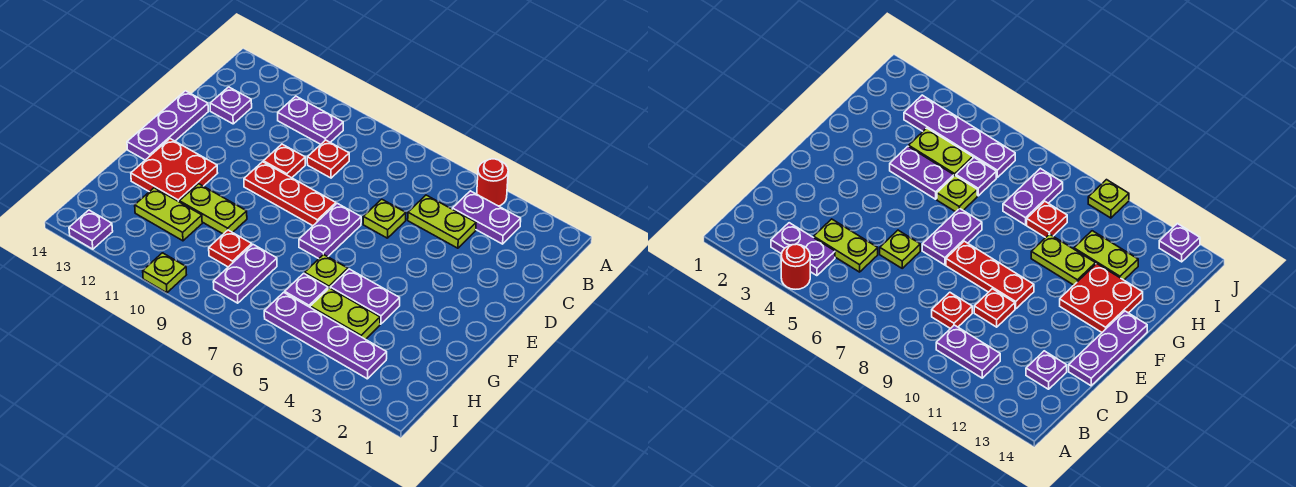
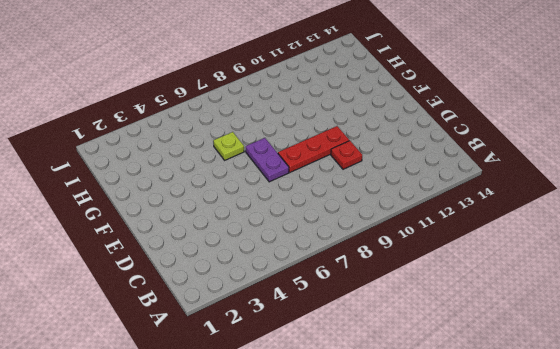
none -> red round brick A4 level 1
none -> purple plate B3:B4 level 1
none -> purple plate B10:B11 level 1

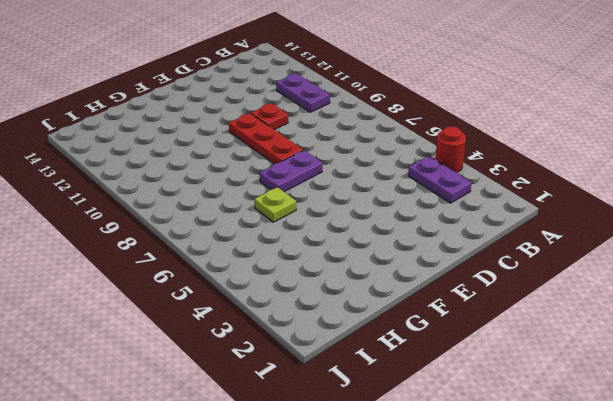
none -> lime plate C4:C5 level 1
none -> red plate C9 level 1
none -> purple plate C13 level 1

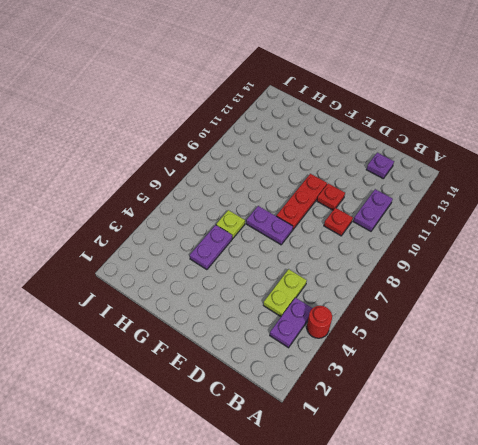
none -> lime plate D6 level 1
none -> purple plate D14:F14 level 1
none -> red plate F12:G13 level 1

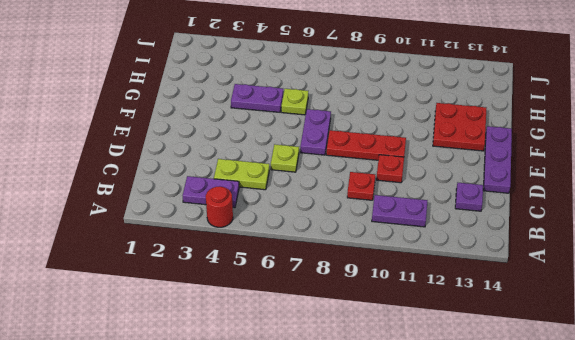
none -> lime plate G10:G11 level 1
none -> lime plate H4:H5 level 1
none -> purple plate H6 level 1

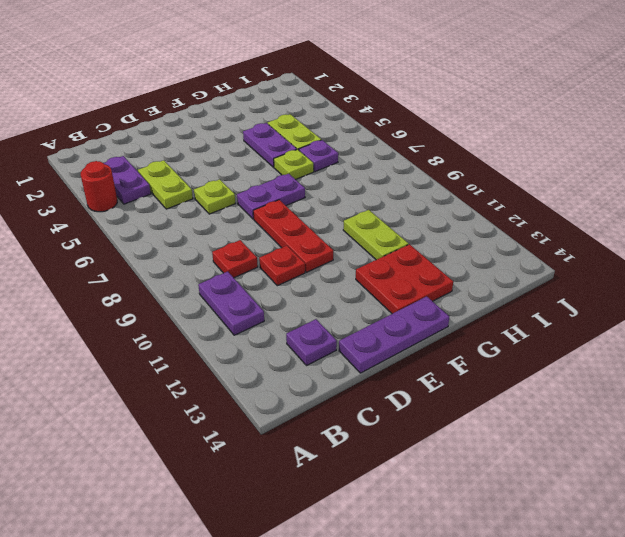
none -> purple plate H8:I8 level 1
none -> red plate H9 level 1
none -> lime plate H11:H12 level 1

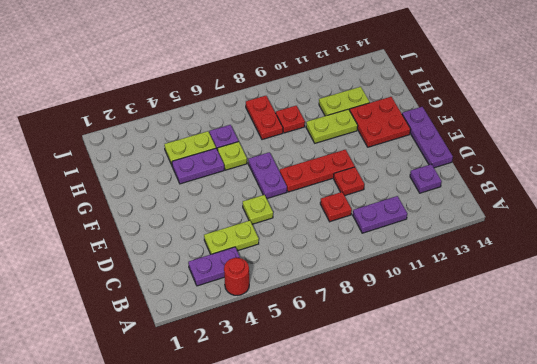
red plate H8:I8 level 1 -> purple plate H8:I8 level 1
none -> purple plate I3:I6 level 1
none -> lime plate J10 level 1
none -> purple plate J13 level 1

